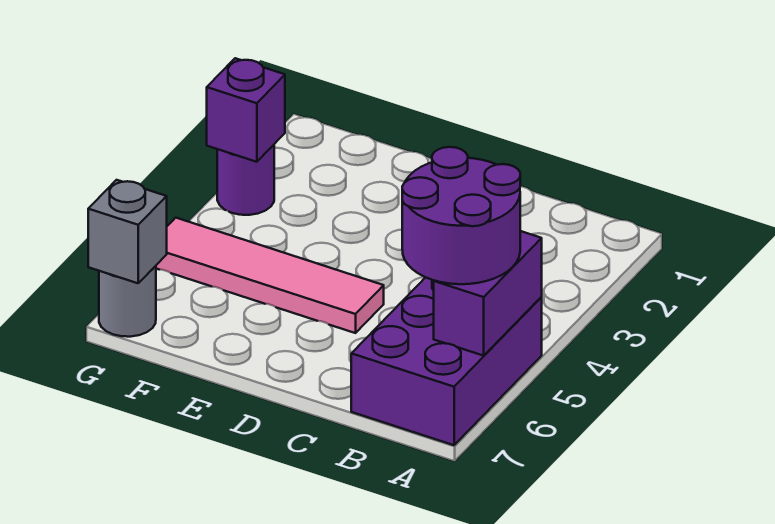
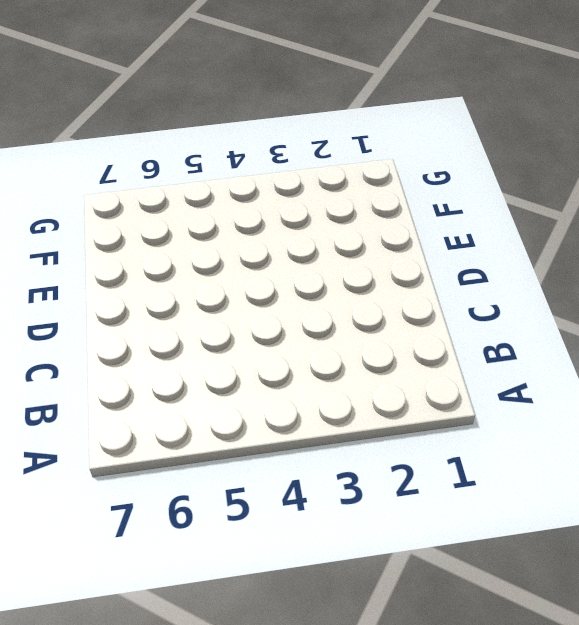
none -> purple brick A5:B7 level 1
none -> pink tile D5:G5 level 1

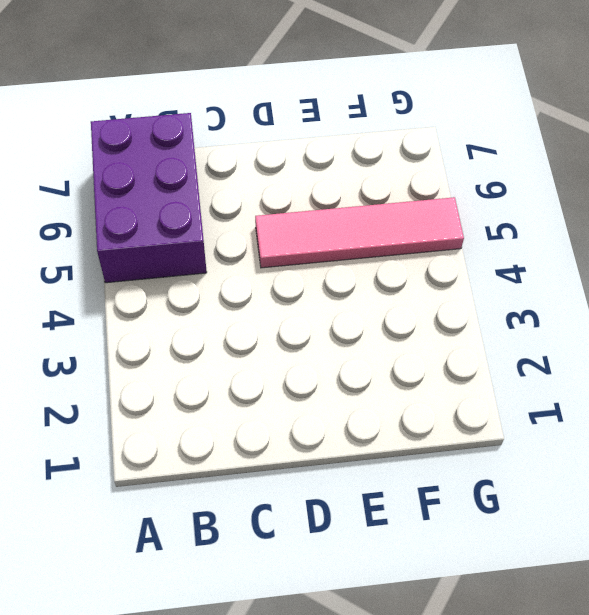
none -> purple round brick G3 level 1
none -> grey round brick G7 level 1

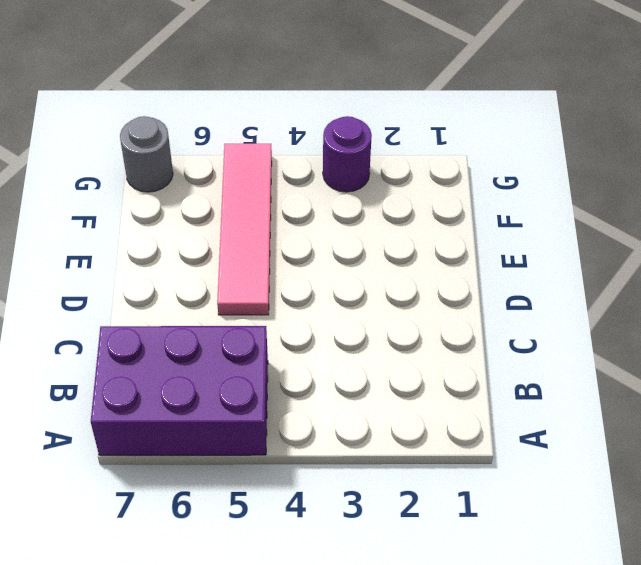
none -> purple brick A5:A6 level 2
none -> purple brick G3 level 2

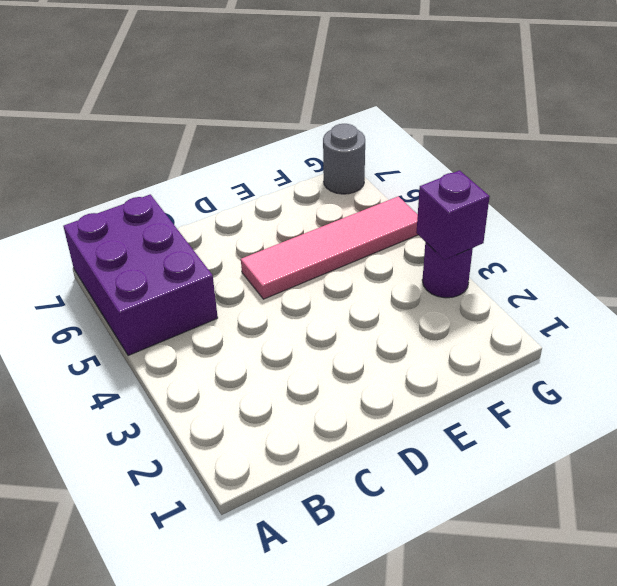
none -> purple brick A5:A6 level 2
none -> grey brick G7 level 2

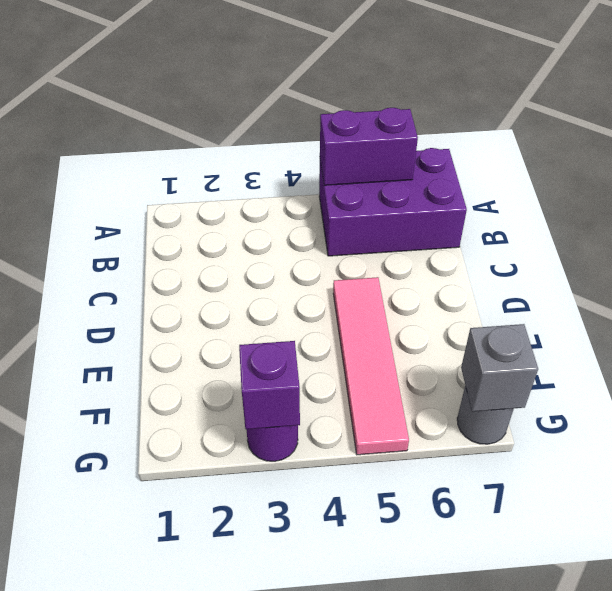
none -> purple round brick A5:B6 level 3

